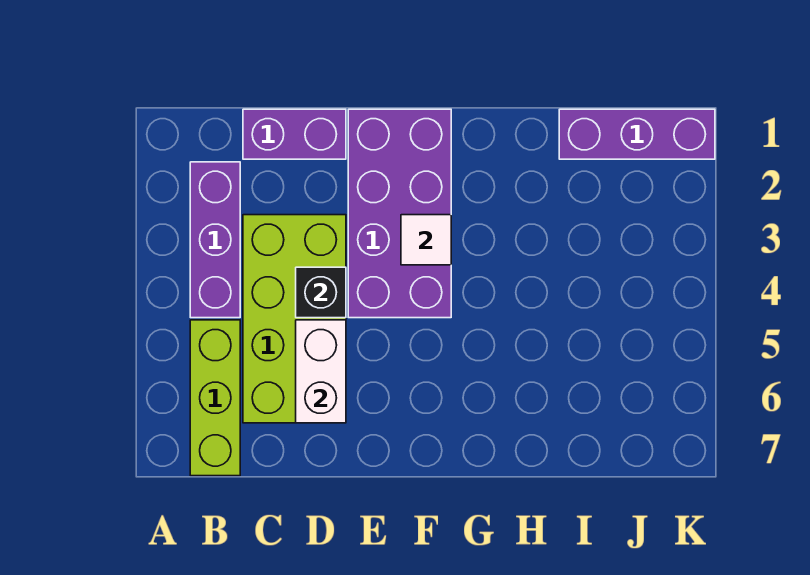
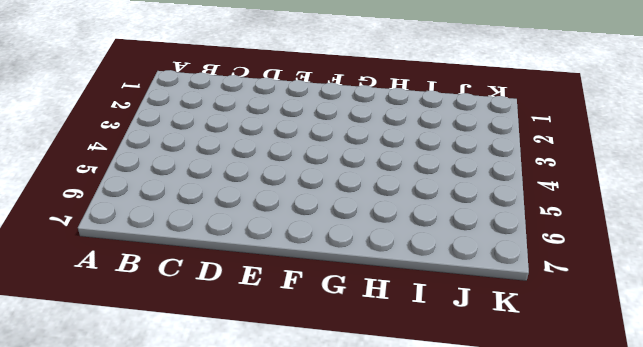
none -> purple brick B2:B4 level 1
none -> lime brick B5:B7 level 1

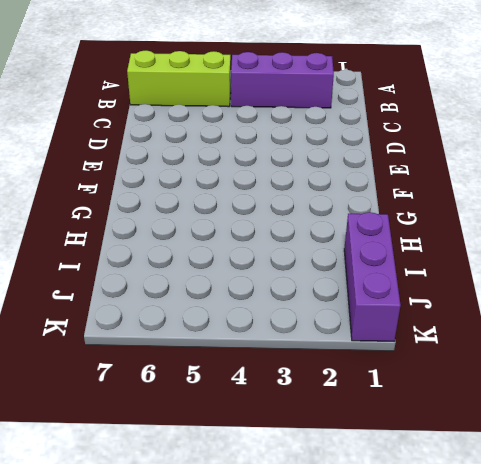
none -> purple brick C1:D1 level 1
none -> lime brick C3:D6 level 1

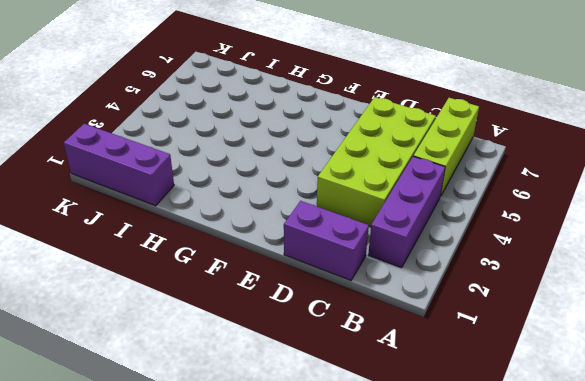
none -> purple brick E1:F4 level 1
none -> black brick D4 level 2

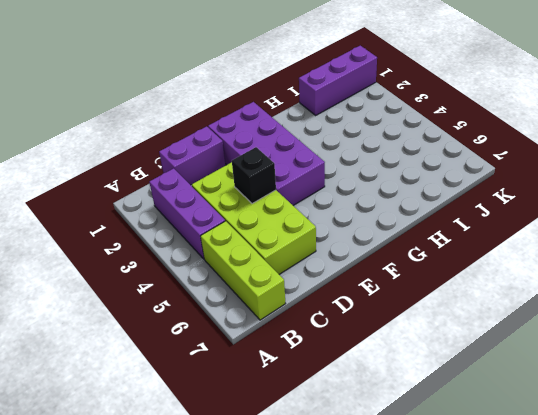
none -> white brick D5:D6 level 2
none -> white tile F3 level 2

